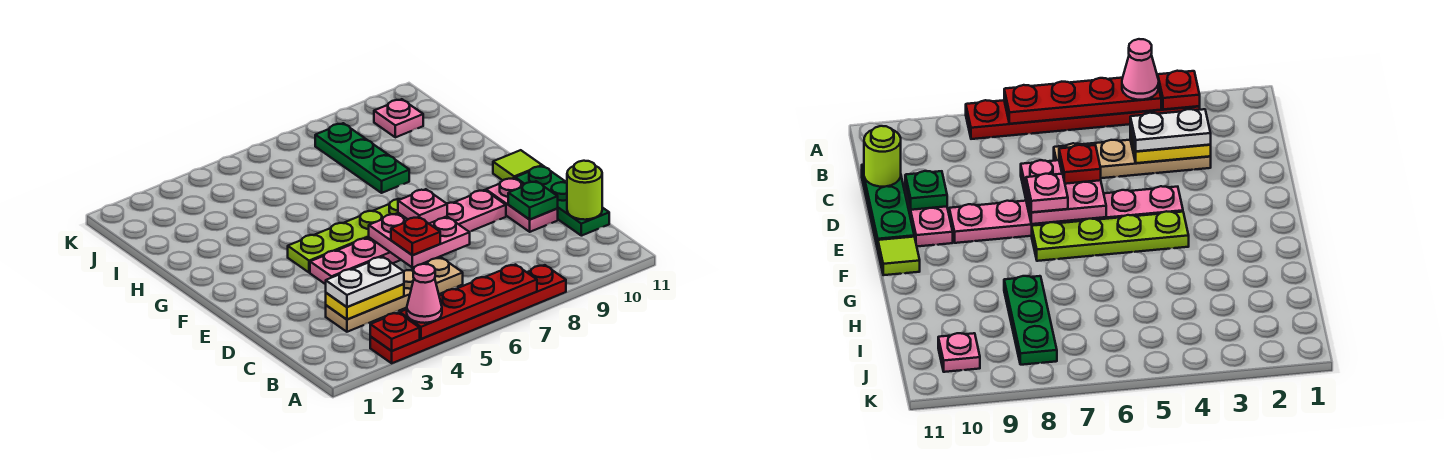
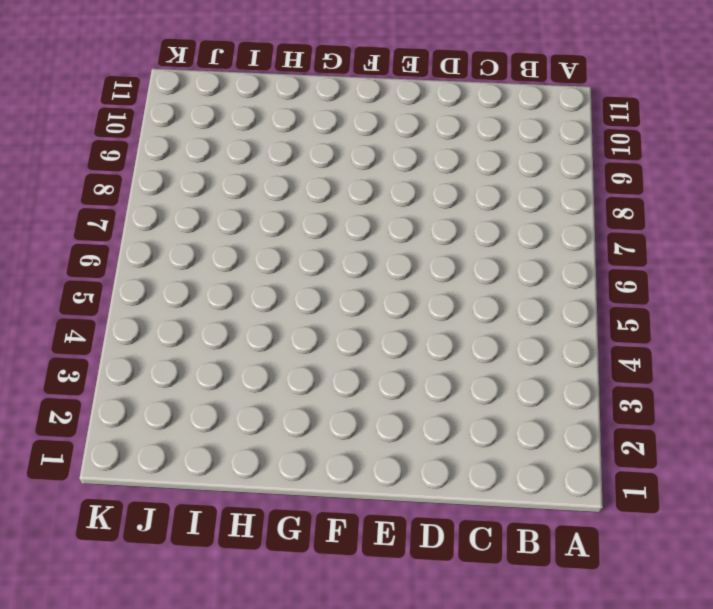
none -> red plate A3:A8 level 1
none -> tan plate C3:C6 level 1
none -> green plate C11:E11 level 1

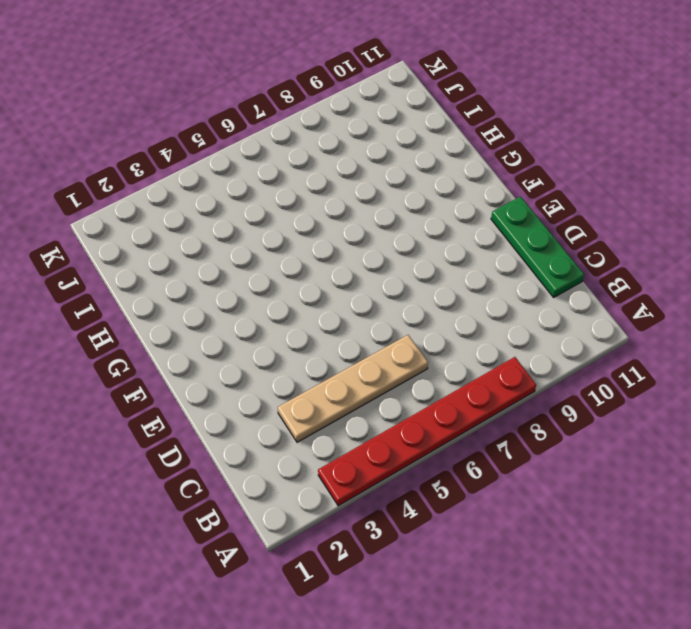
none -> pink plate D10:E10 level 1
none -> pink plate E4:E9 level 1
none -> lime plate F4:F7 level 1

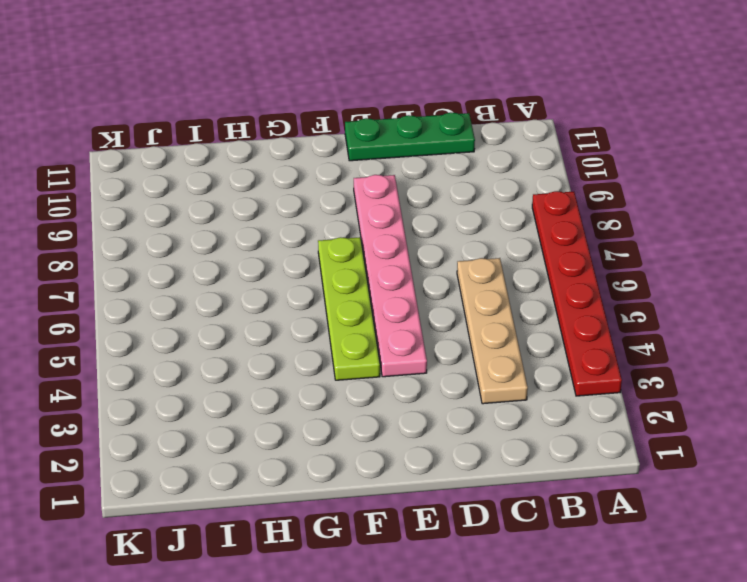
none -> pink plate D10:E10 level 1
none -> lime tile F11 level 1
none -> green plate H8:J8 level 1

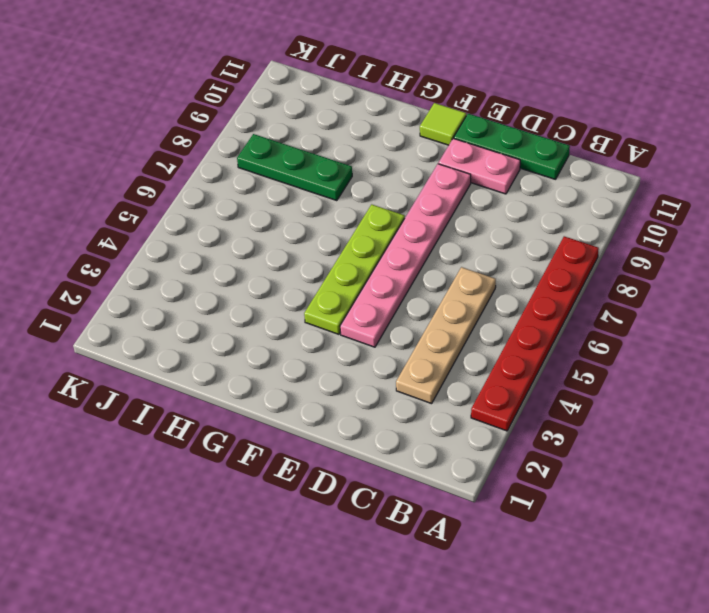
none -> pink plate J10 level 1
none -> red plate A3 level 2
none -> red plate A4:A7 level 2

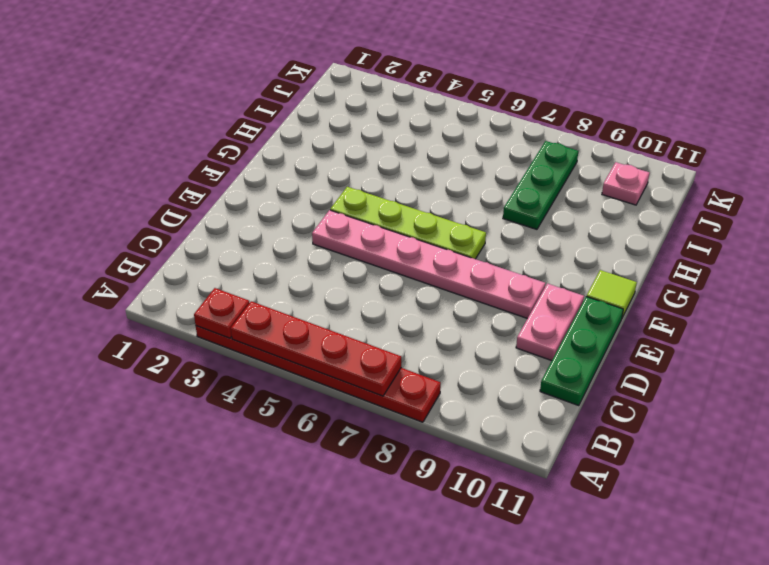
none -> tan plate C3:C6 level 1
none -> yellow plate C3:C4 level 2
none -> lime round brick C11 level 2

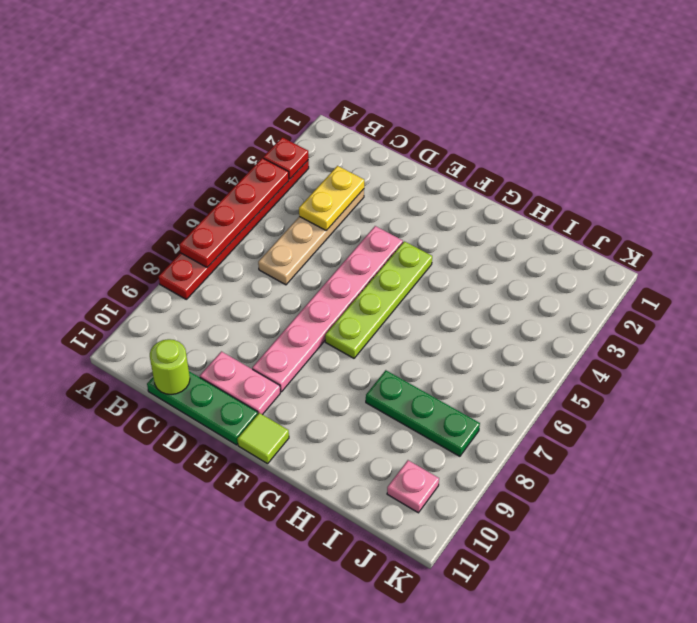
none -> pink plate D6:E7 level 2
none -> green plate D10 level 2
none -> pink cone A4 level 3

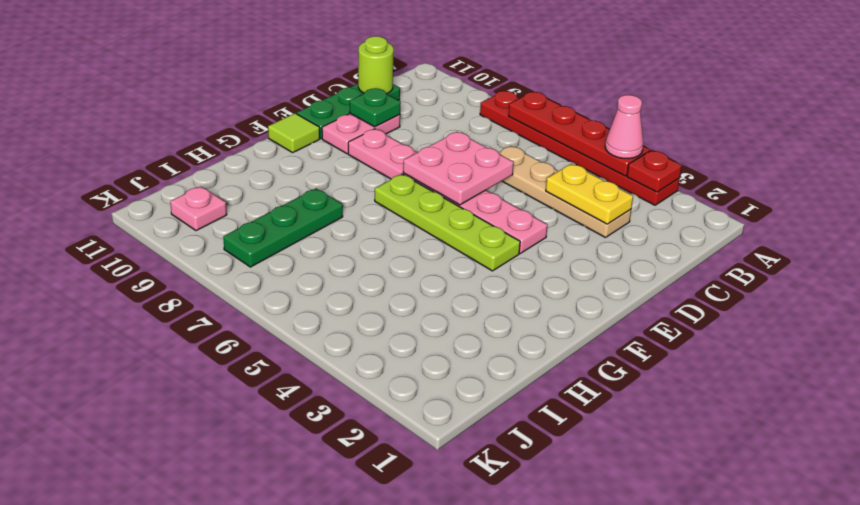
none -> white plate C3:C4 level 3
none -> red plate D6 level 3
none -> pink plate E7 level 3

